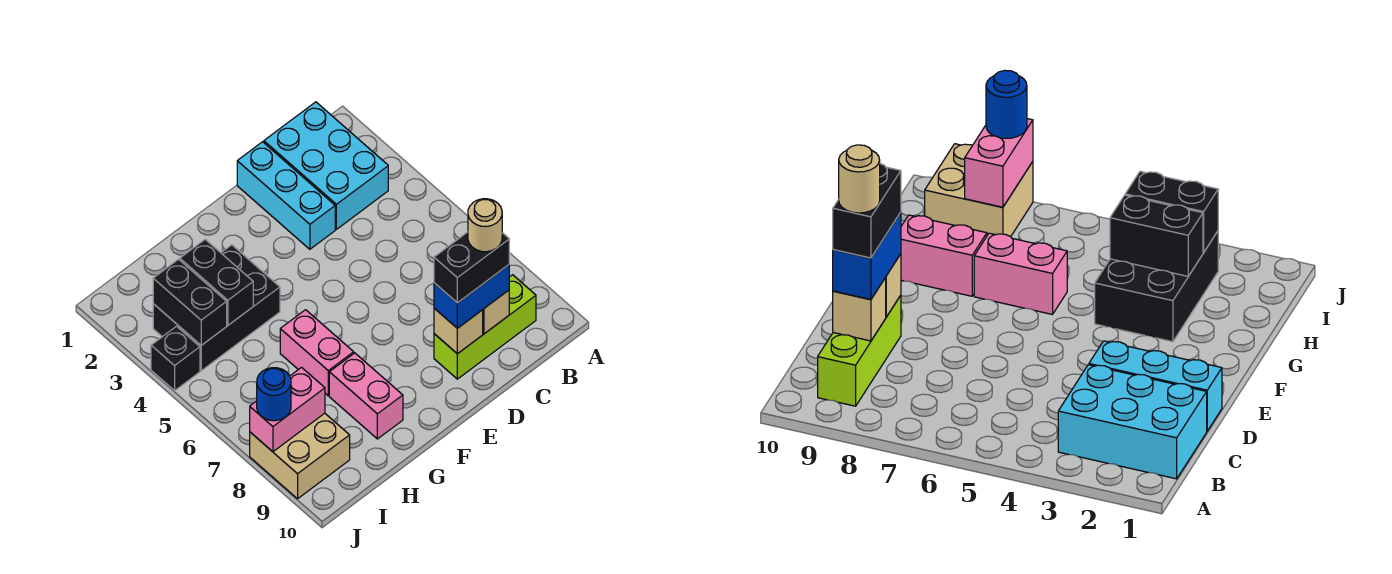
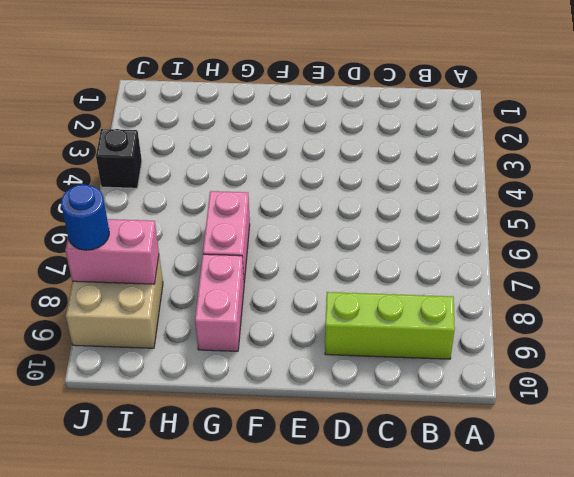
none -> cyan brick B1:C3 level 1
none -> cyan brick D1:D3 level 1
none -> black brick G3:I4 level 1

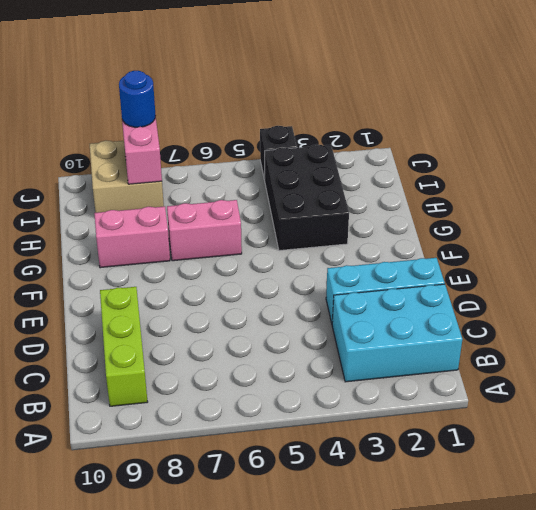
none -> tan brick C9 level 2
none -> tan brick D9 level 2
none -> black brick H3:H4 level 2

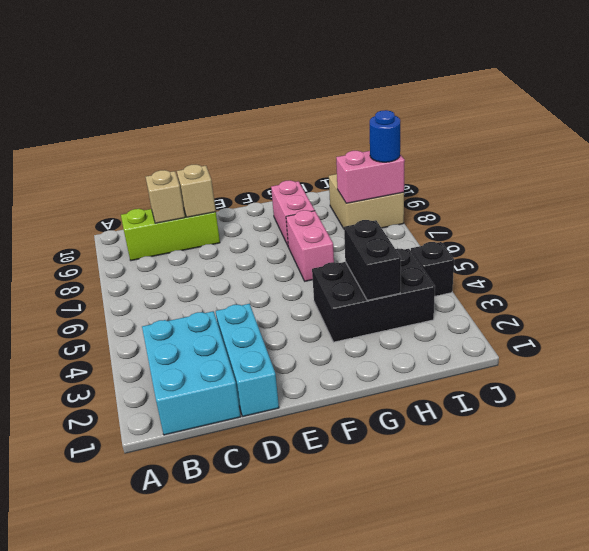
none -> black brick I3:I4 level 2
none -> blue brick C9:D9 level 3
none -> black brick C9:D9 level 4

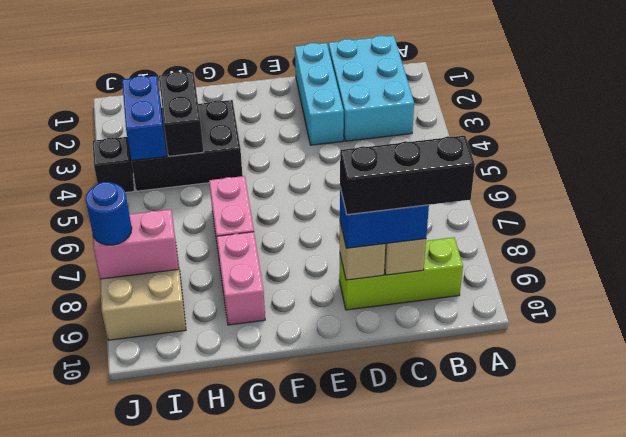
black brick B9:D9 level 4 -> black brick C9:D9 level 4
blue brick I3:I4 level 2 -> black brick I3:I4 level 2
none -> tan round brick C9 level 5

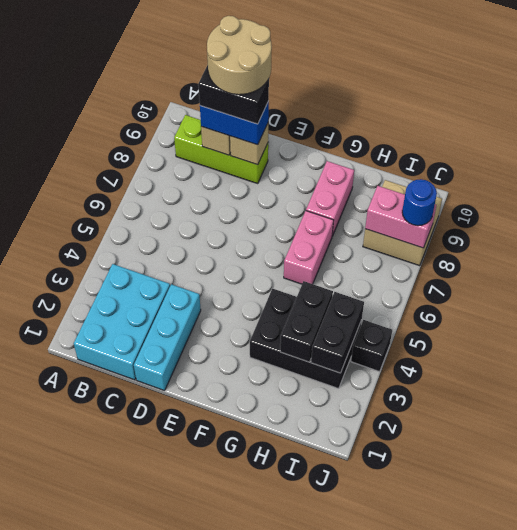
tan round brick C9:D10 level 5 -> tan round brick C9 level 5

